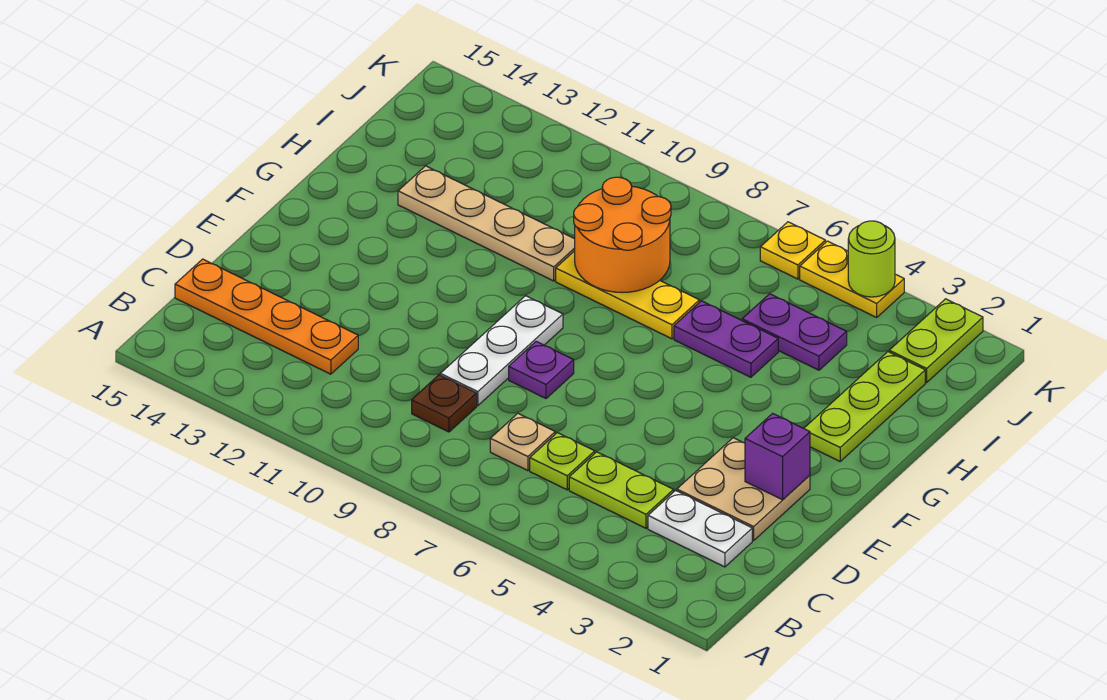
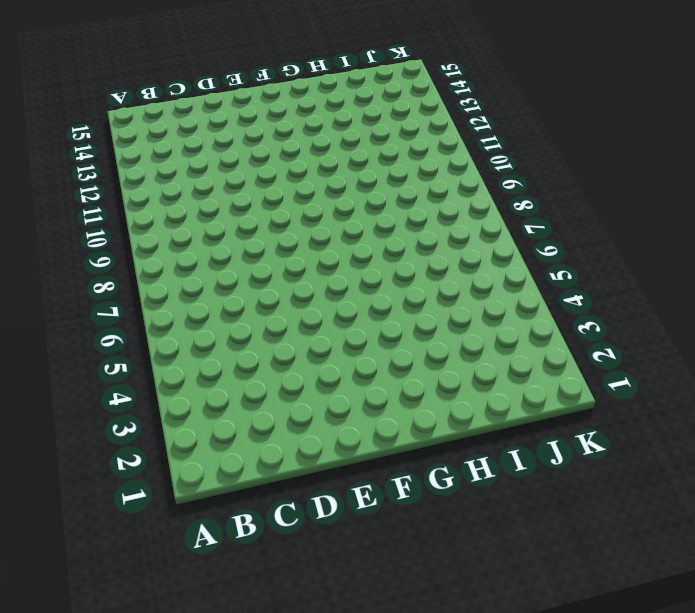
none -> white plate C2:C3 level 1
none -> lime plate C4:C5 level 1
none -> lime plate C6 level 1

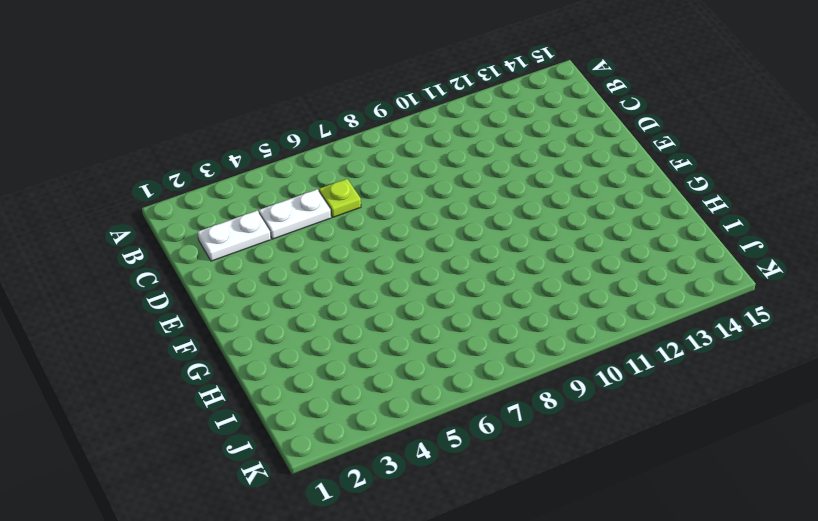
white plate C4:C5 level 1 -> lime plate C4:C5 level 1
none -> tan plate C7 level 1
none -> brown plate C9 level 1
none -> orange plate C12:C15 level 1

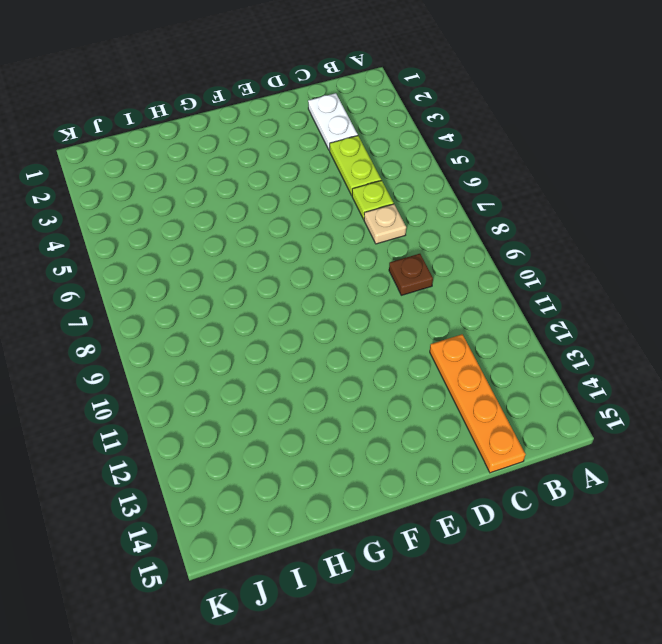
none -> tan plate D2:E3 level 1
none -> white plate D9:F9 level 1
none -> purple plate E8 level 1

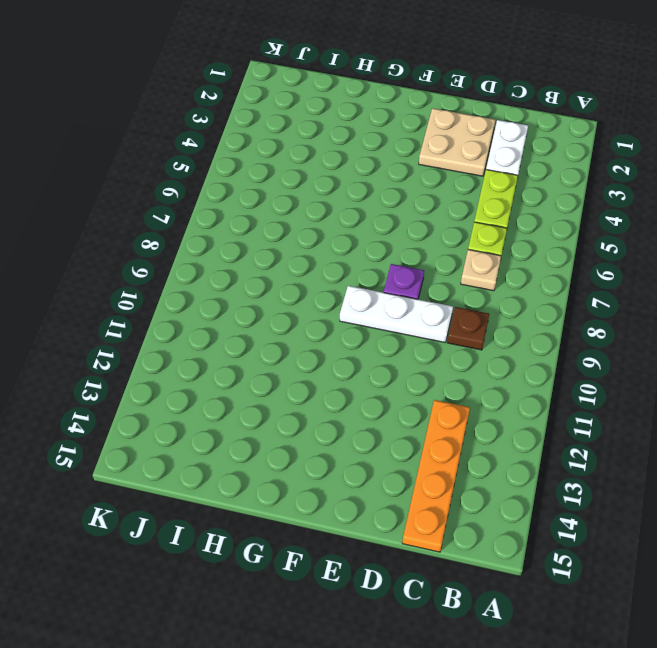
none -> lime plate G2:I2 level 1
none -> purple plate H5:H6 level 1
none -> yellow plate H7:H9 level 1

